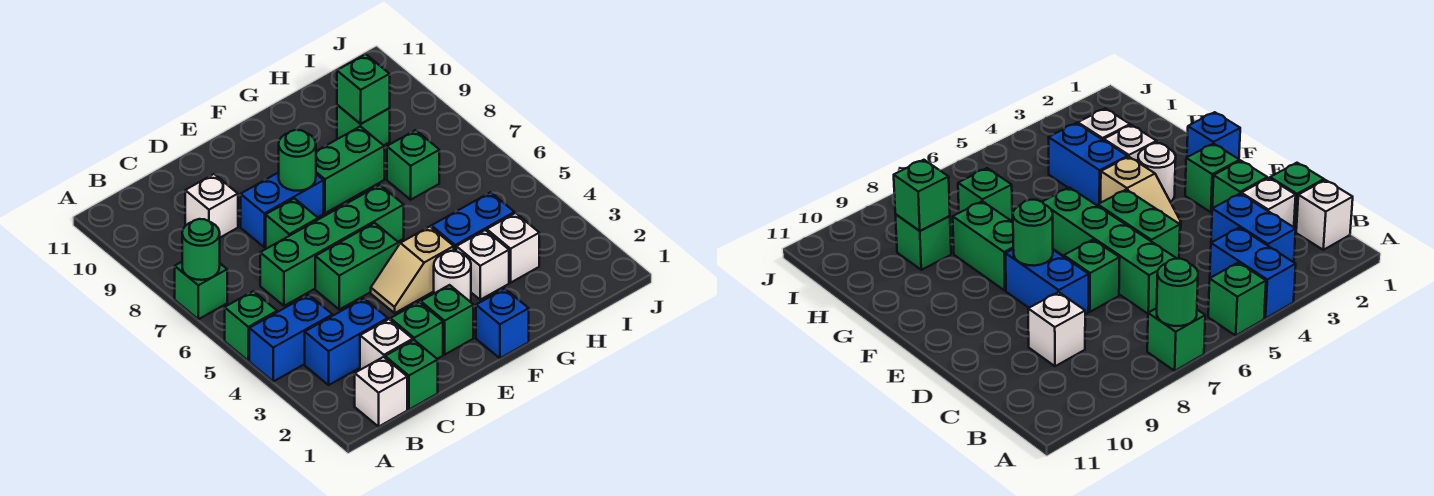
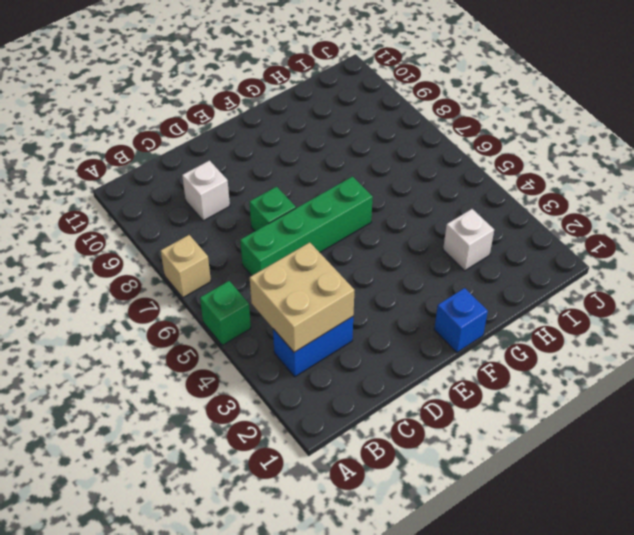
tan brick A7 level 1 -> green brick A7 level 1
tan brick B3:C4 level 2 -> none
none -> blue brick A4:B4 level 1
none -> white brick B1 level 1
none -> green brick C1 level 1

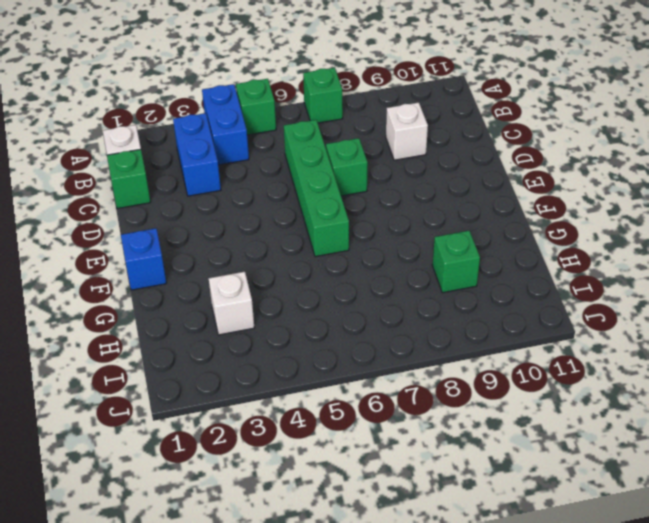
none -> white brick C2 level 1
none -> green brick D2 level 1
none -> green brick D5:E5 level 1

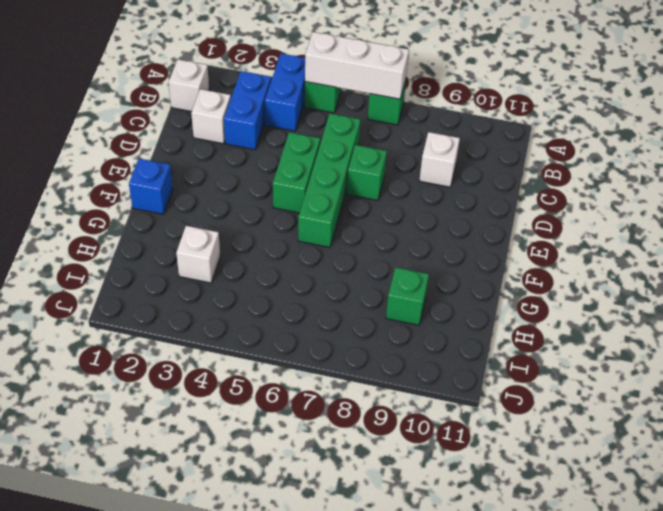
white brick A5:A7 level 2 -> green round brick A7 level 2
none -> green brick C1 level 1
none -> green brick D2 level 1
none -> blue brick D8:E8 level 1

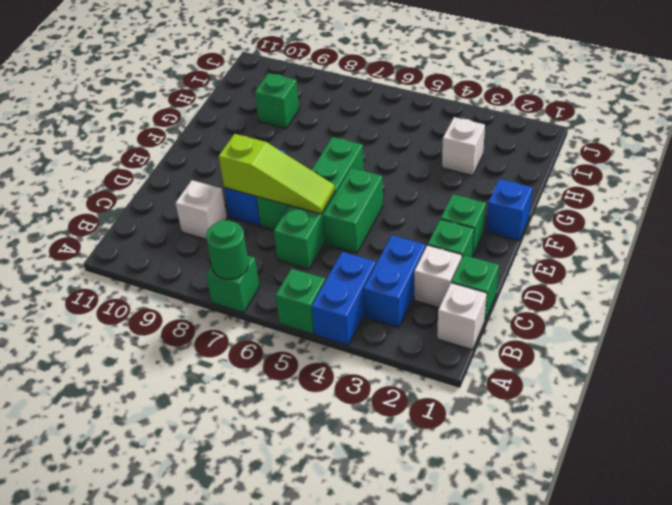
lime slope D6:D8 level 2 top 8 -> none
none -> tan slope E4:F4 level 1 top F
none -> white round brick F3 level 1
none -> green brick F8:G8 level 1

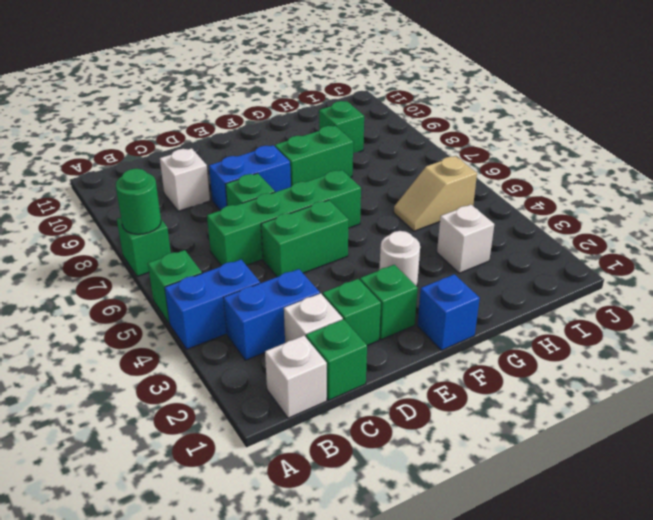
tan slope H5:I5 level 1 top I -> tan slope E4:F4 level 1 top F
none -> white brick G3 level 1
none -> blue brick G4:H4 level 1
none -> green brick H7 level 1

